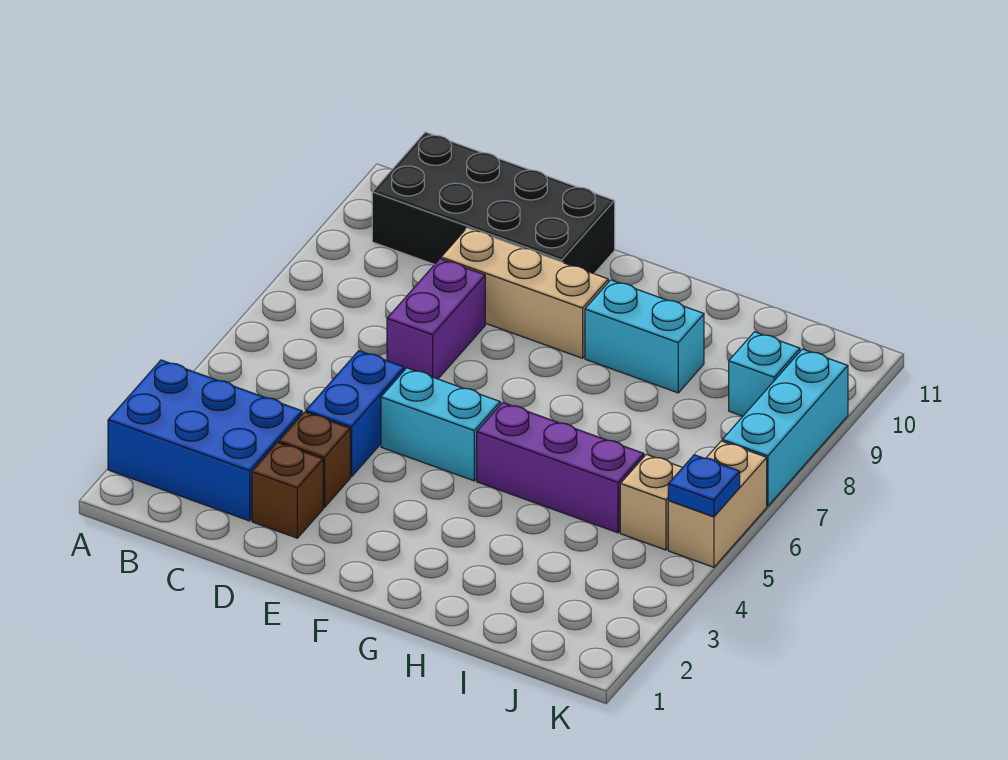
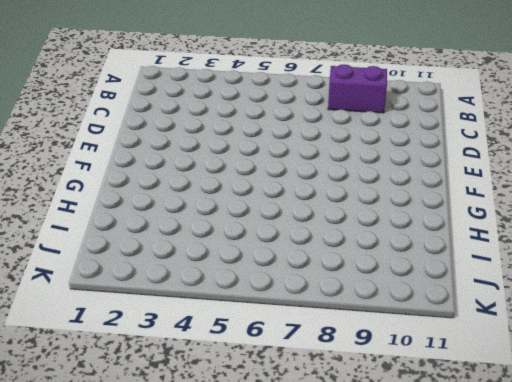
purple brick B8:B9 level 1 -> purple brick D7:D8 level 1
none -> blue brick A2:C3 level 1
none -> black brick B10:E11 level 1
none -> brown brick D2 level 1

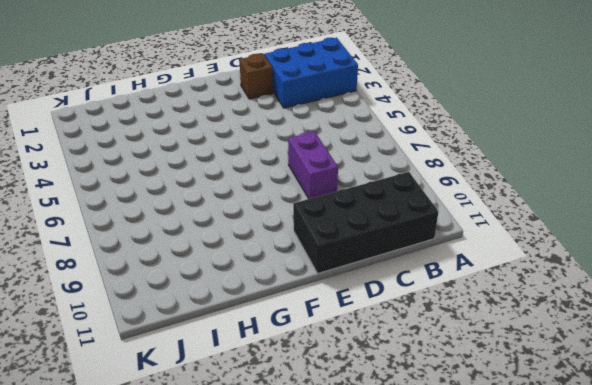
none -> brown brick D3 level 1
none -> blue brick D4:D5 level 1
none -> tan brick D9:F9 level 1

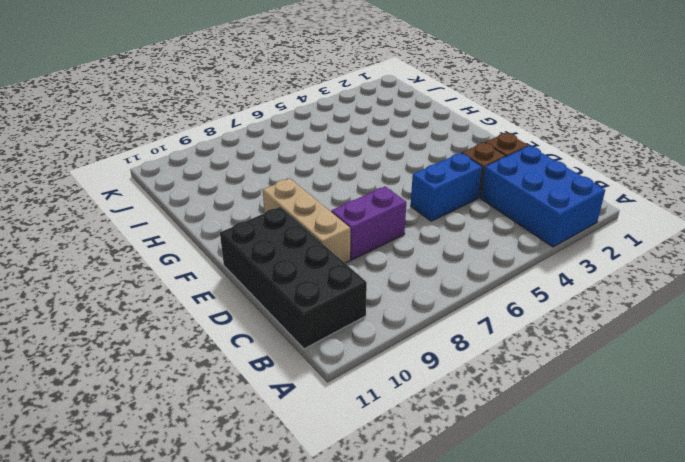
none -> cyan brick E5:F5 level 1
none -> purple brick G5:I5 level 1
none -> cyan brick G9:H9 level 1

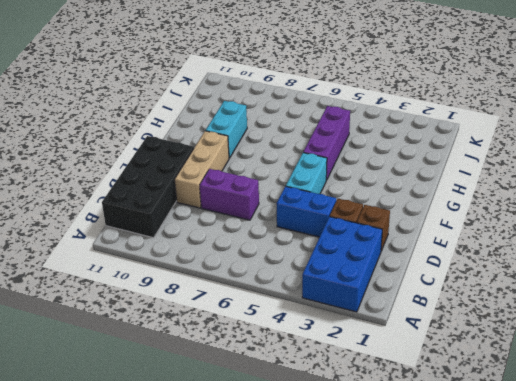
none -> tan brick J5 level 1
none -> cyan brick J9 level 1
none -> tan brick K5:K6 level 1

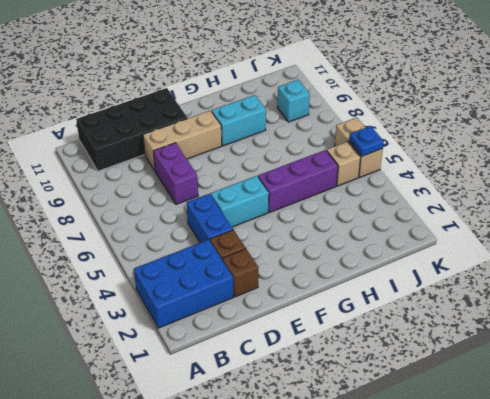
none -> cyan brick K7:K9 level 1

